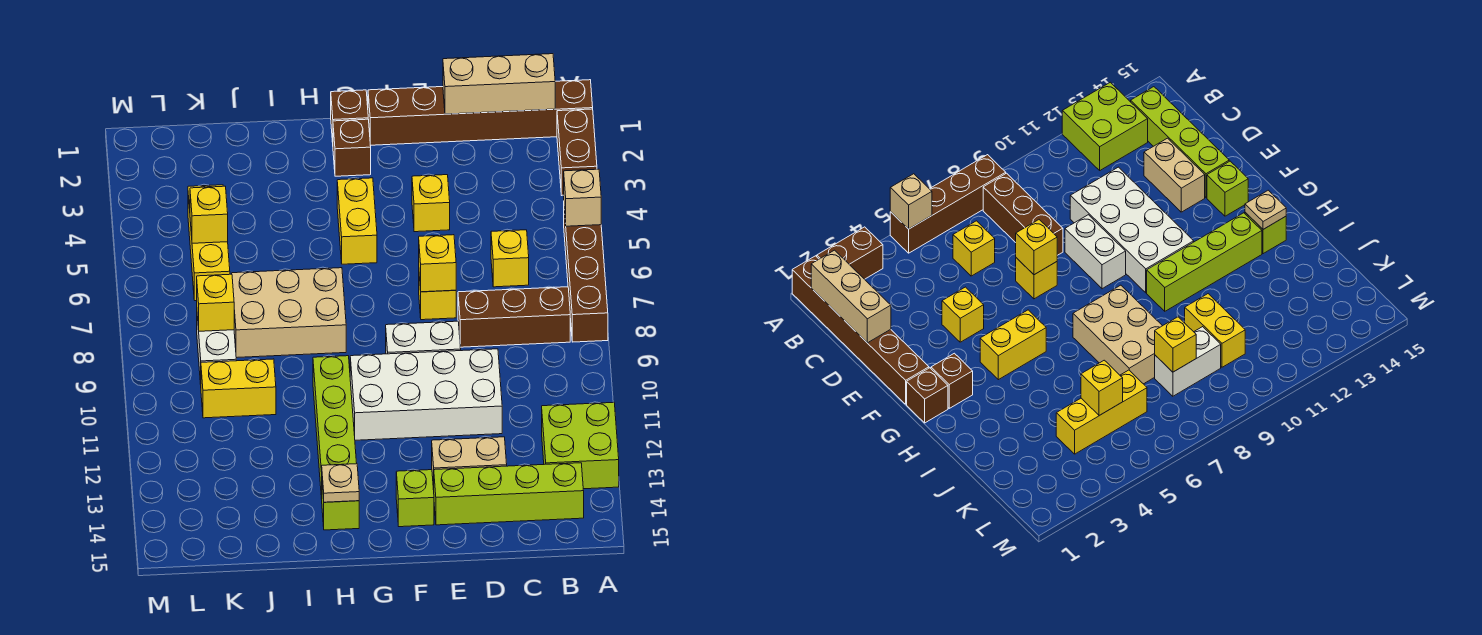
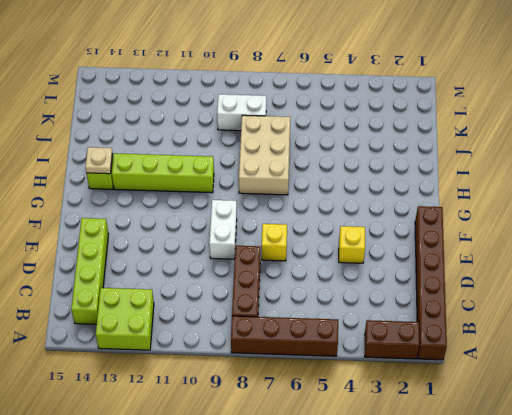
none -> yellow brick C6 level 1
none -> white brick D10:G11 level 1
none -> tan brick D13:E13 level 1

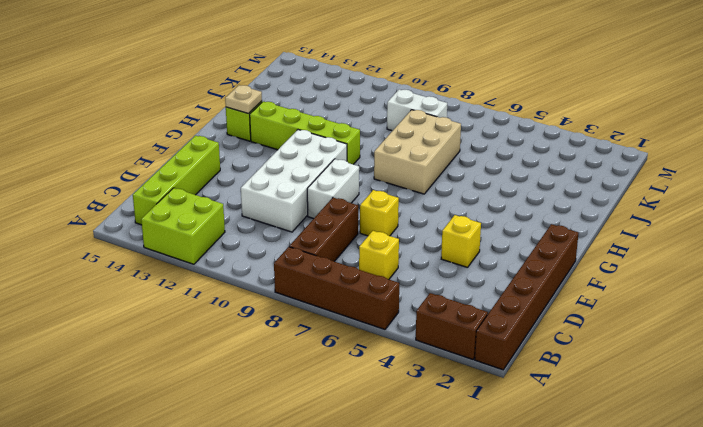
none -> tan brick D13:E13 level 1
none -> lime brick F14 level 1
none -> brown brick G1 level 1

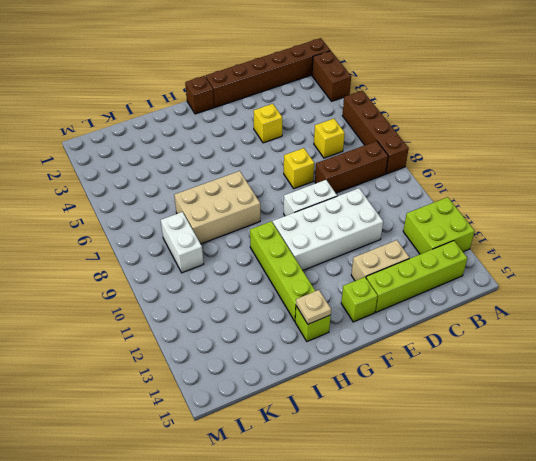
none -> brown brick G2 level 1
none -> yellow brick G4:G5 level 1
none -> yellow brick J10:K10 level 1

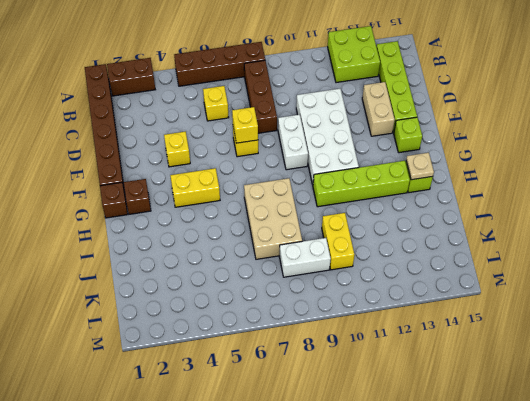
none -> yellow brick K4:K6 level 1
none -> tan brick A5 level 2
none -> tan brick B1:D1 level 2

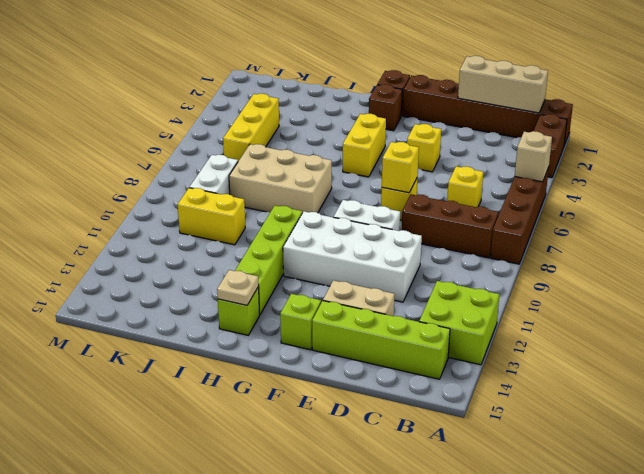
none -> yellow brick K5 level 2
none -> yellow brick K8 level 2

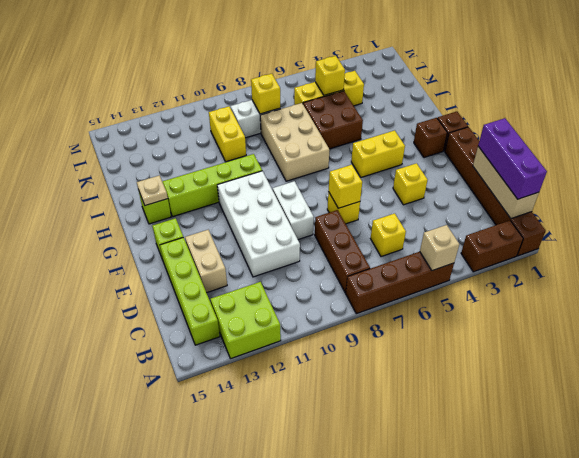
purple brick B1:D1 level 3 -> none
brown brick I5:J6 level 1 -> none

